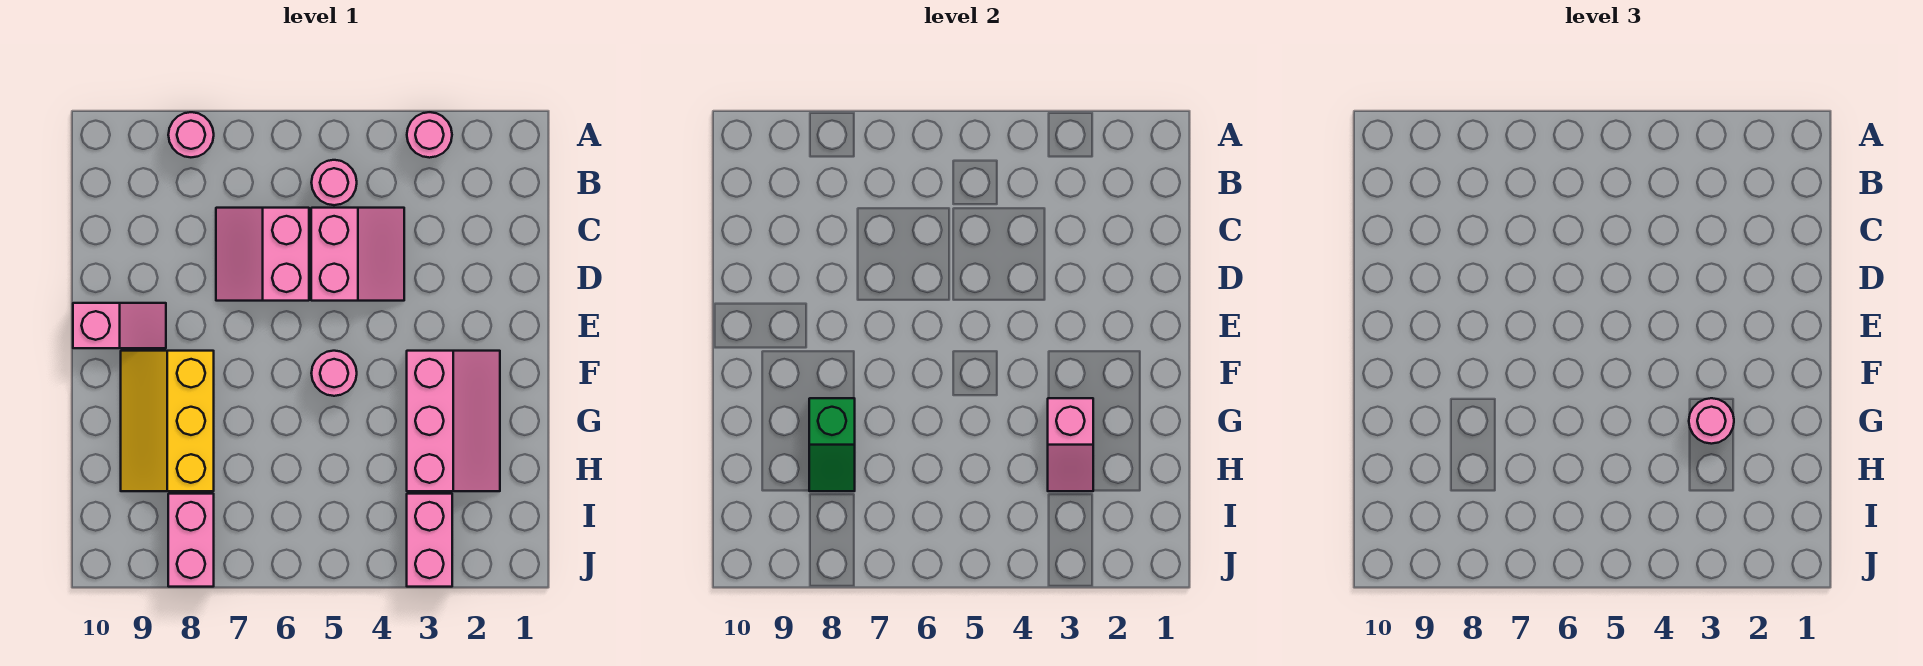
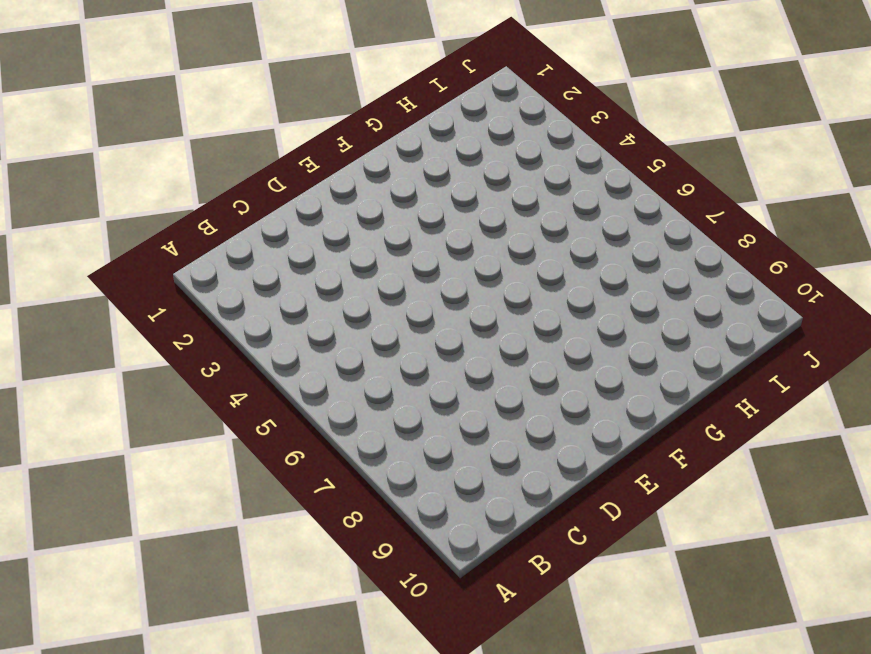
none -> pink round brick A3 level 1
none -> pink round brick A8 level 1
none -> pink round brick B5 level 1

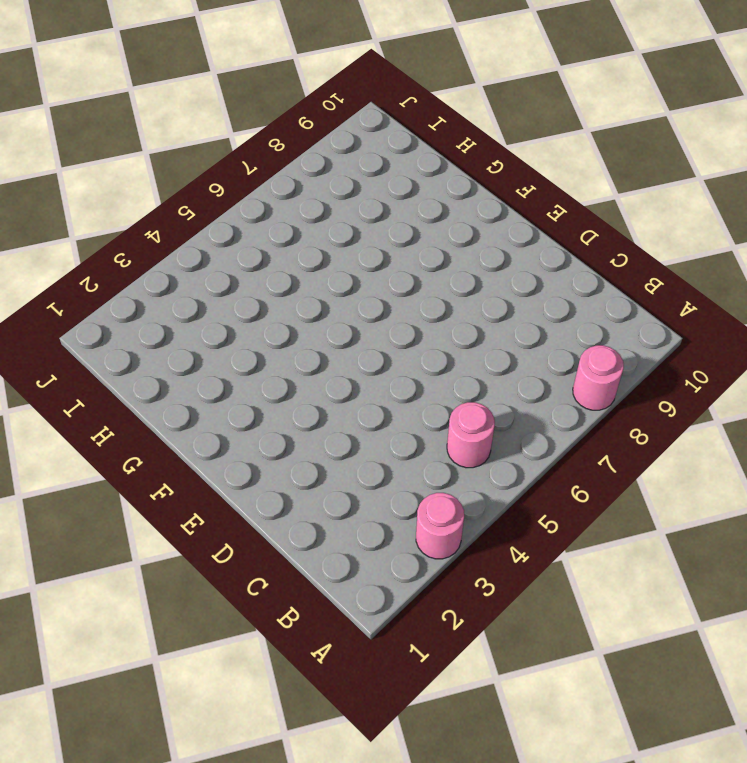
none -> pink slope C4:D5 level 1 top 5
none -> pink slope C6:D7 level 1 top 6
none -> pink slope E9:E10 level 1 top 10

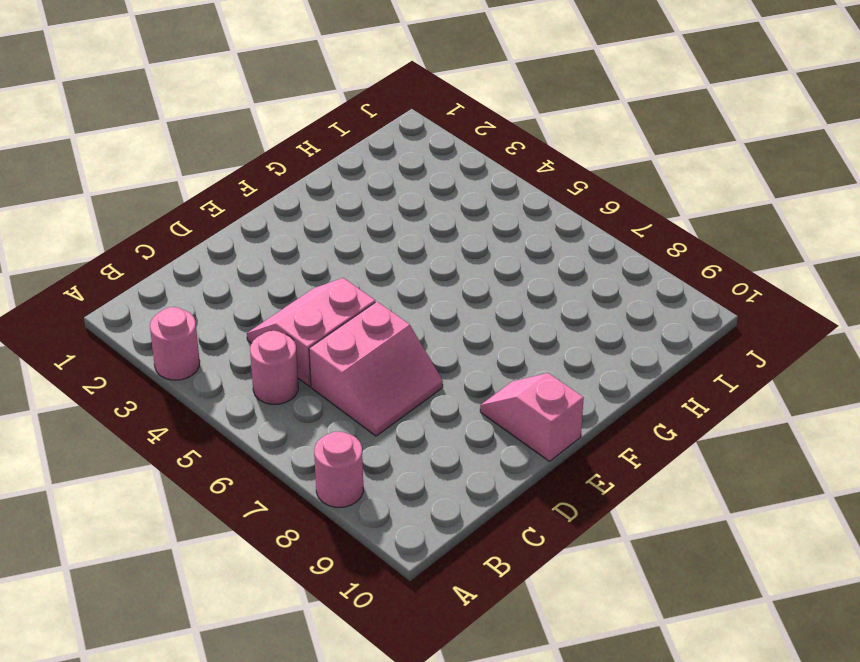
none -> pink slope F2:H3 level 1 top 3
none -> pink round brick F5 level 1
none -> yellow slope F8:H9 level 1 top 8

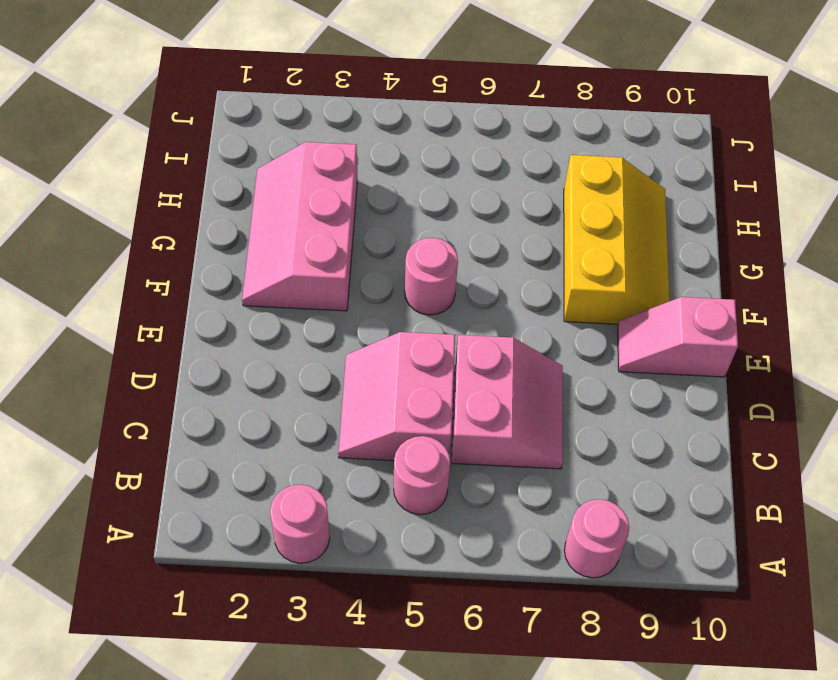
none -> pink brick I3:J3 level 1
none -> pink brick I8:J8 level 1
none -> pink slope G3:H3 level 2 top G

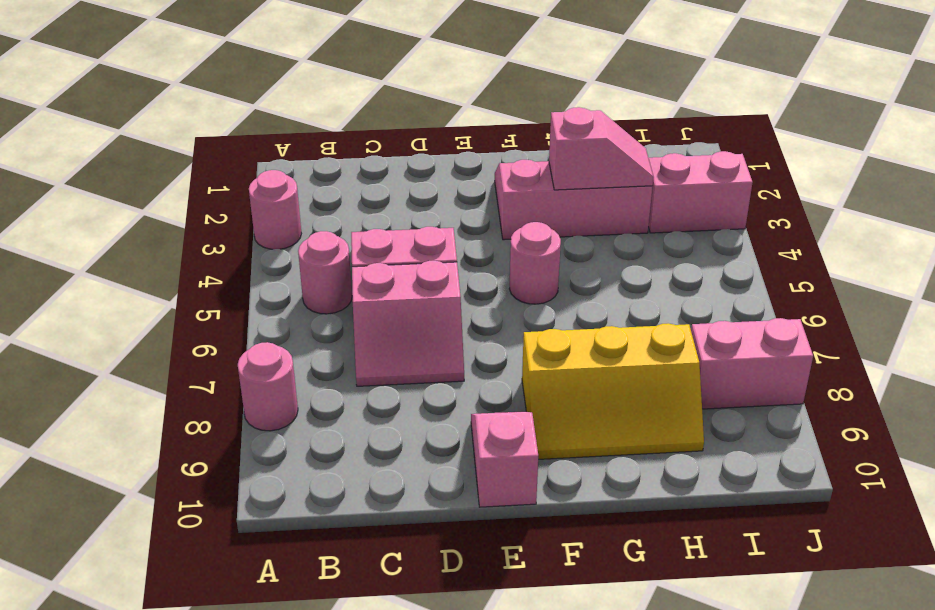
none -> green slope G8:H8 level 2 top G
none -> pink round brick G3 level 3

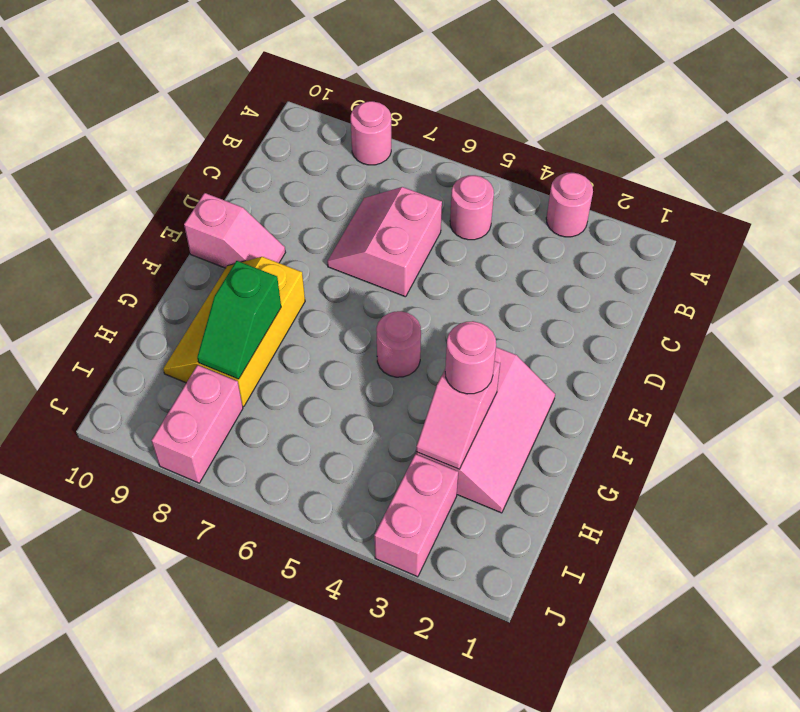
none -> pink slope C4:D5 level 1 top 5

